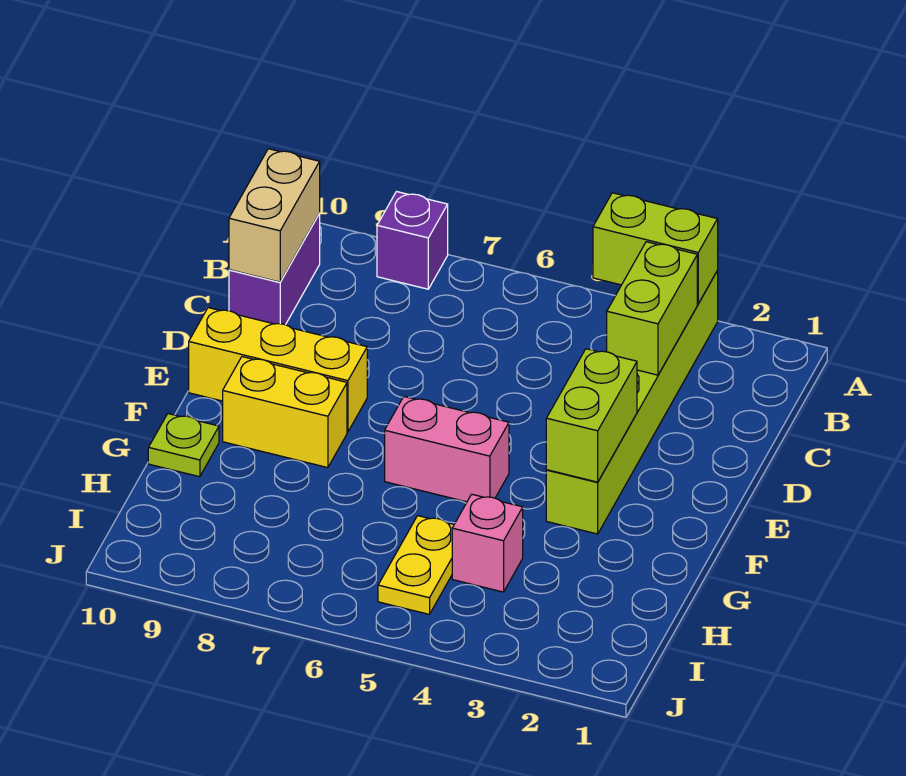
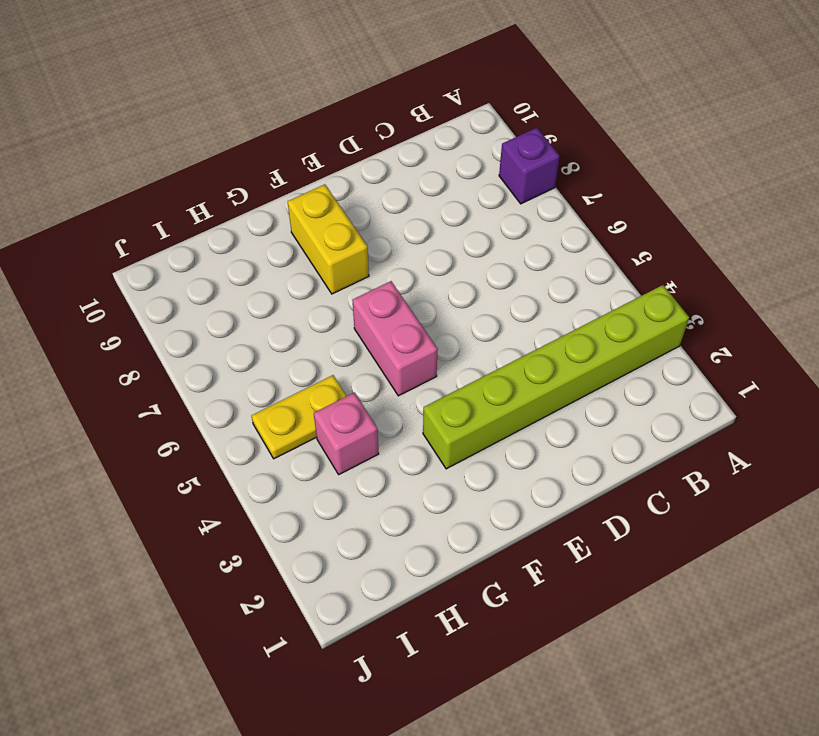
none -> purple brick B10:C10 level 1
none -> yellow brick E8:E10 level 1
none -> lime plate G10 level 1

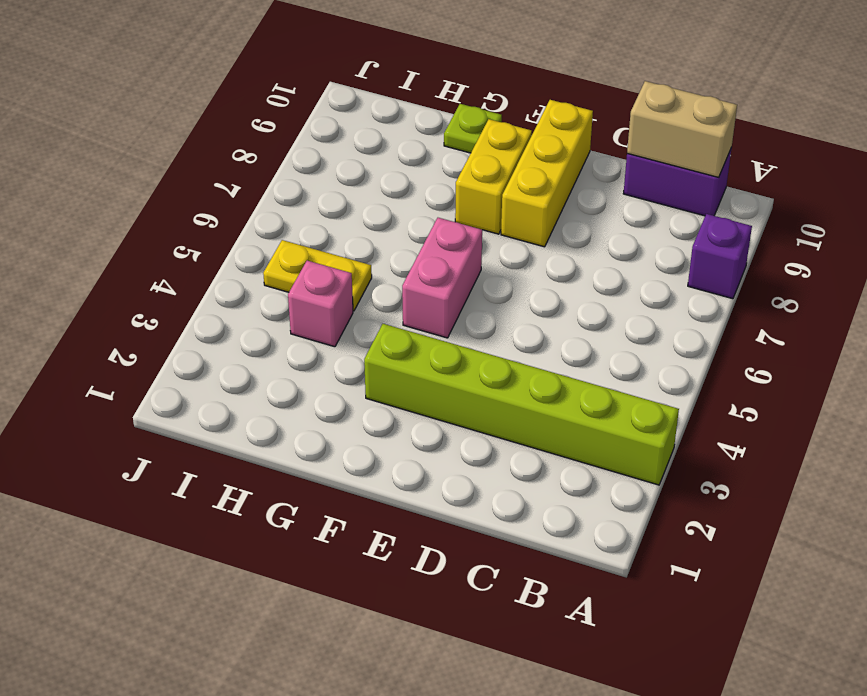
none -> lime brick A3:A4 level 2
none -> lime brick B3:C3 level 2
none -> lime brick E3:F3 level 2

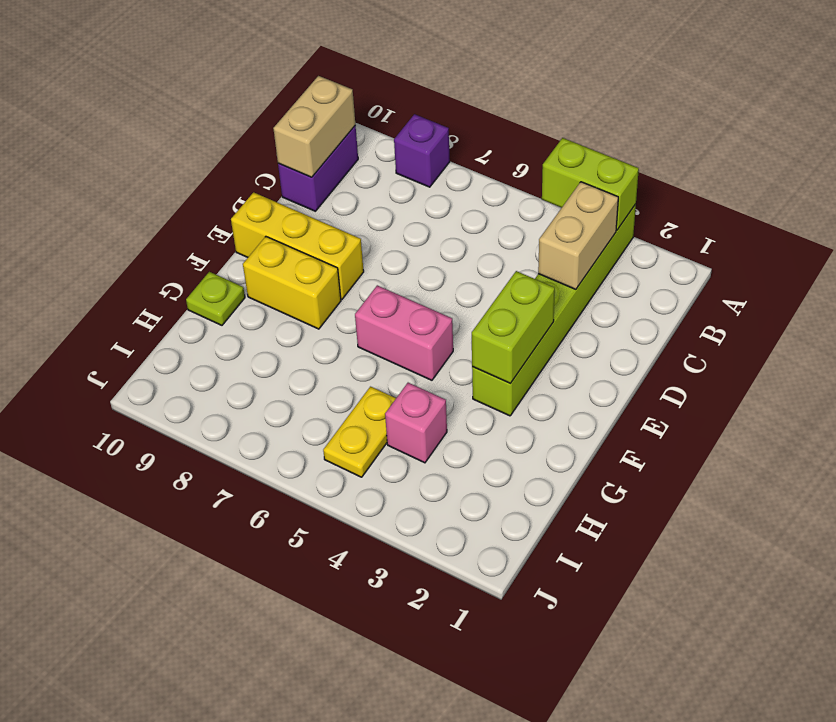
tan brick B3:C3 level 2 -> lime brick B3:C3 level 2

